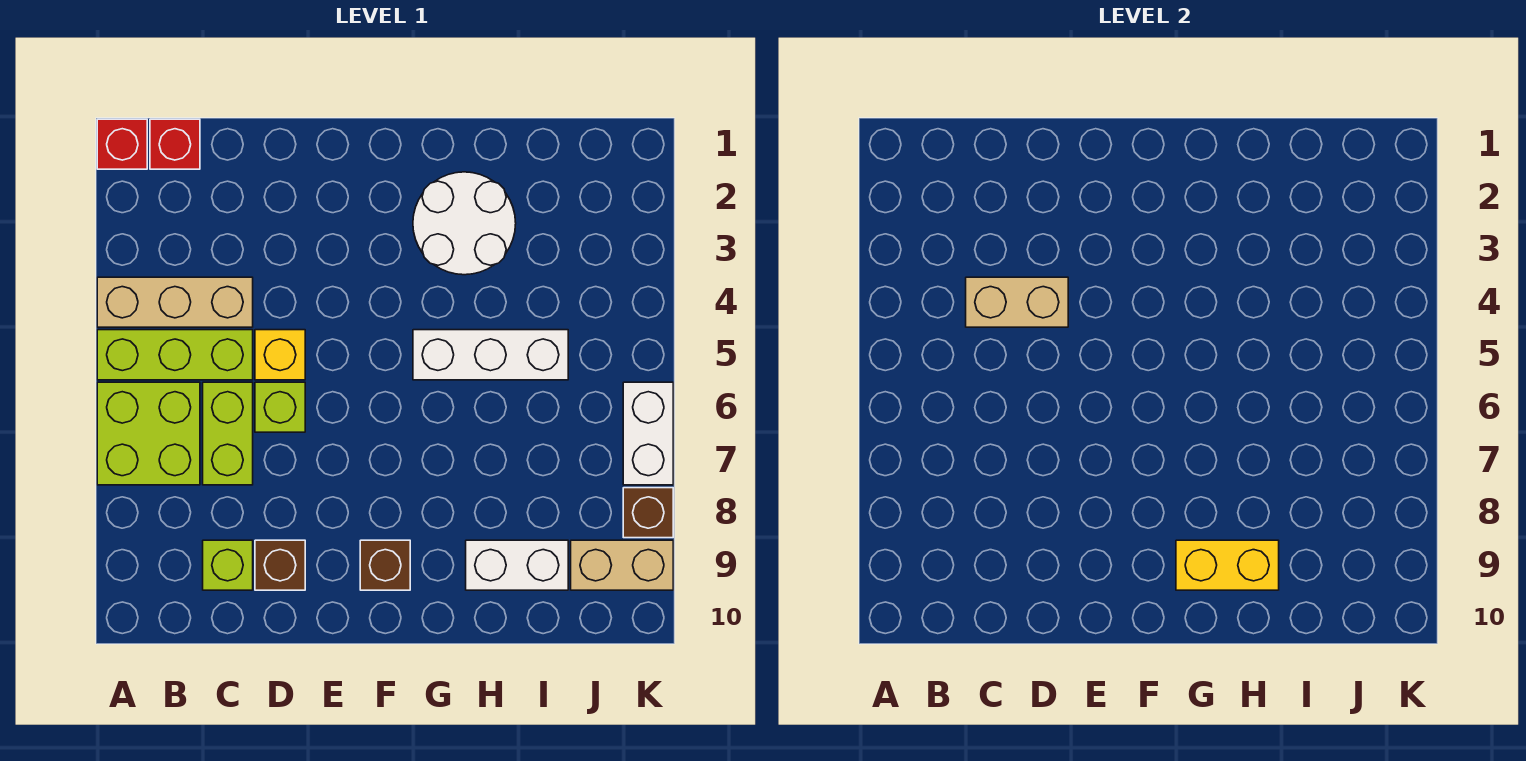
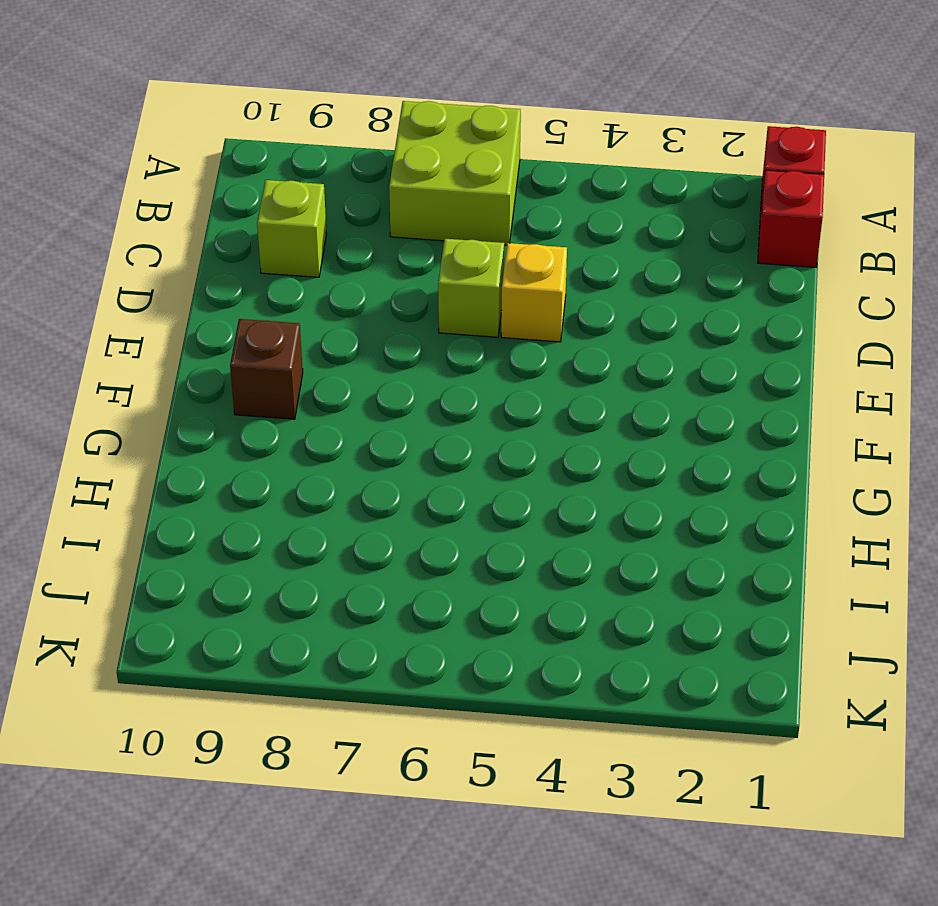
none -> tan brick A4:C4 level 1
none -> lime brick A5:C5 level 1
none -> lime brick C6:C7 level 1

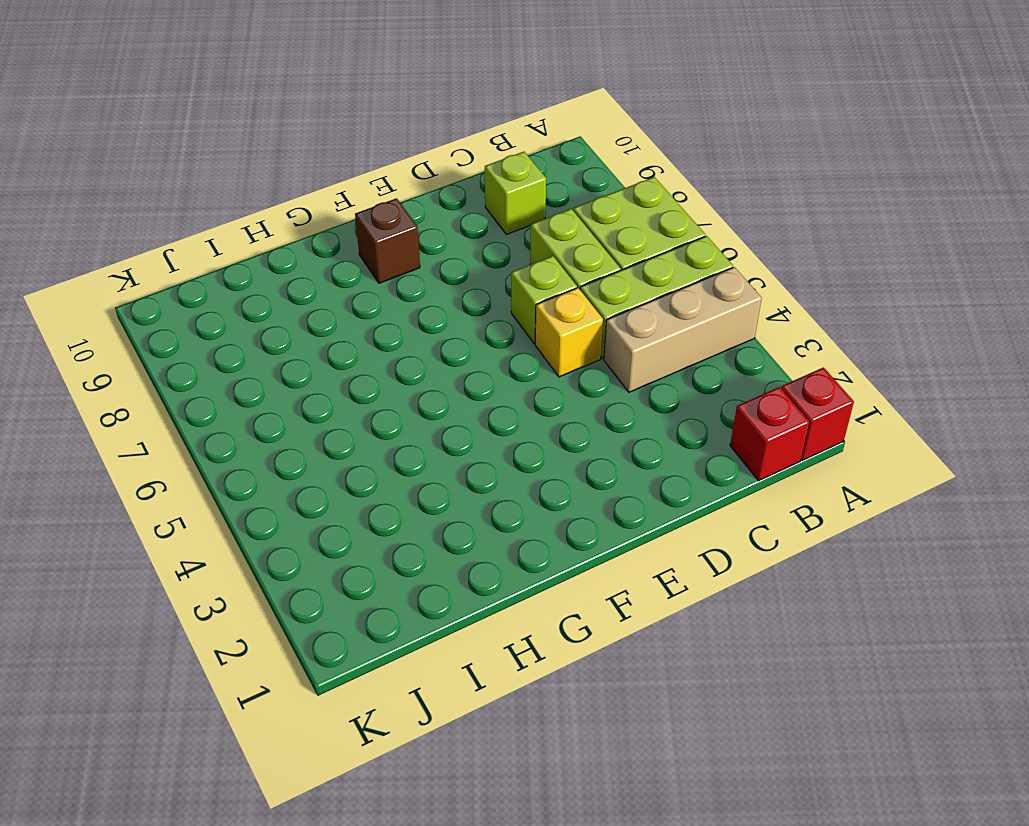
none -> brown brick D9 level 1
none -> white round brick G2:H3 level 1
none -> white brick G5:I5 level 1

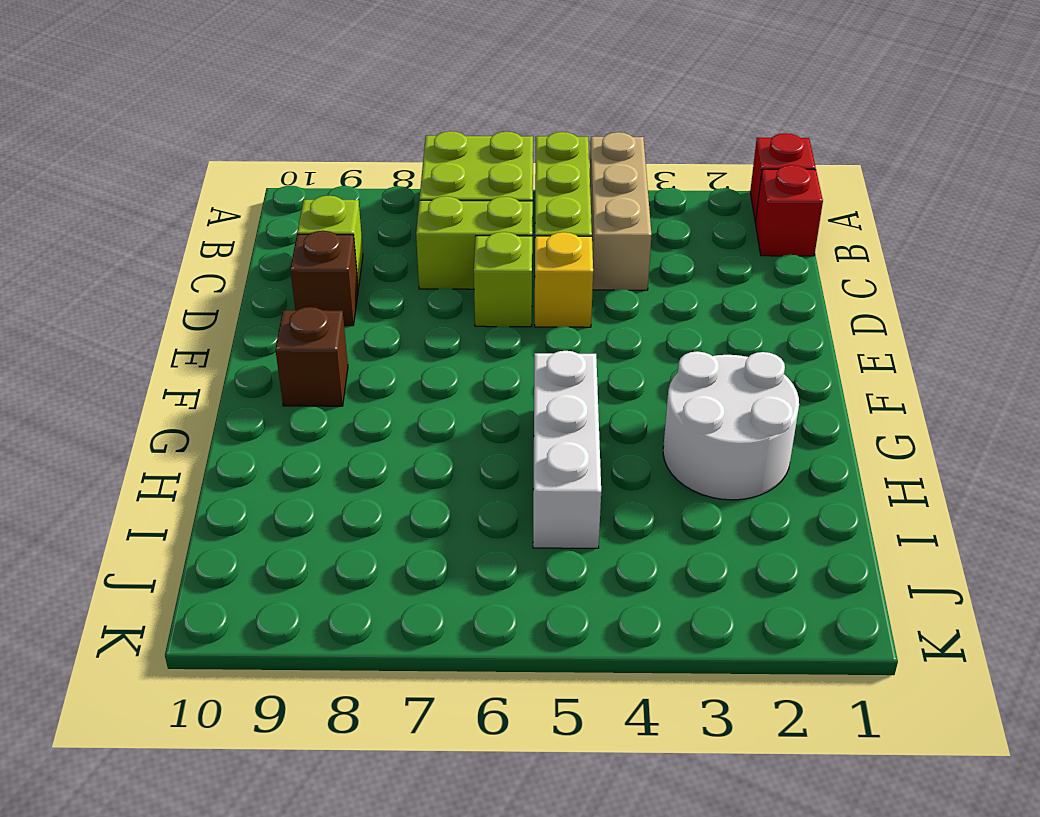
none -> white brick H9:I9 level 1
none -> tan brick J9:K9 level 1
none -> white brick K6:K7 level 1

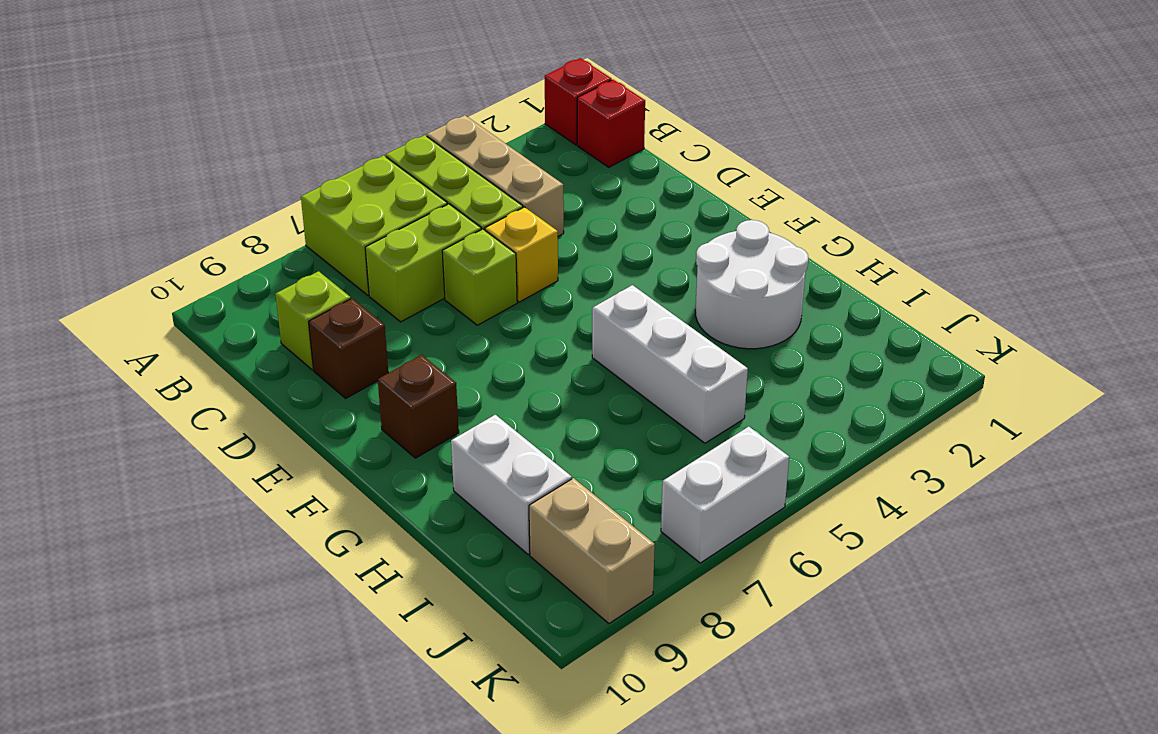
none -> brown brick K8 level 1
none -> tan brick C4:D4 level 2
none -> yellow brick G9:H9 level 2

